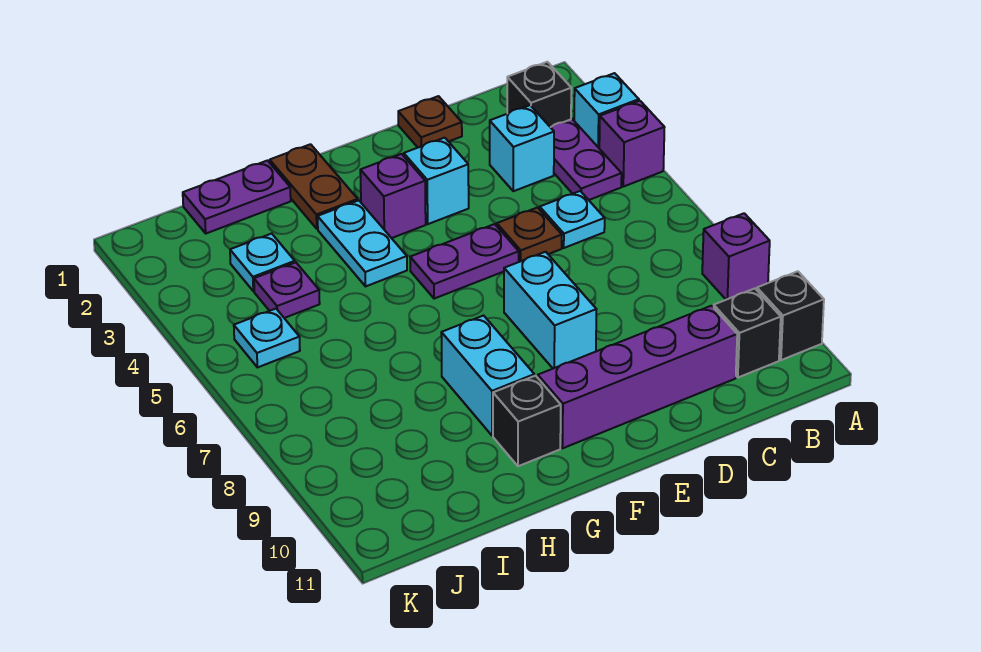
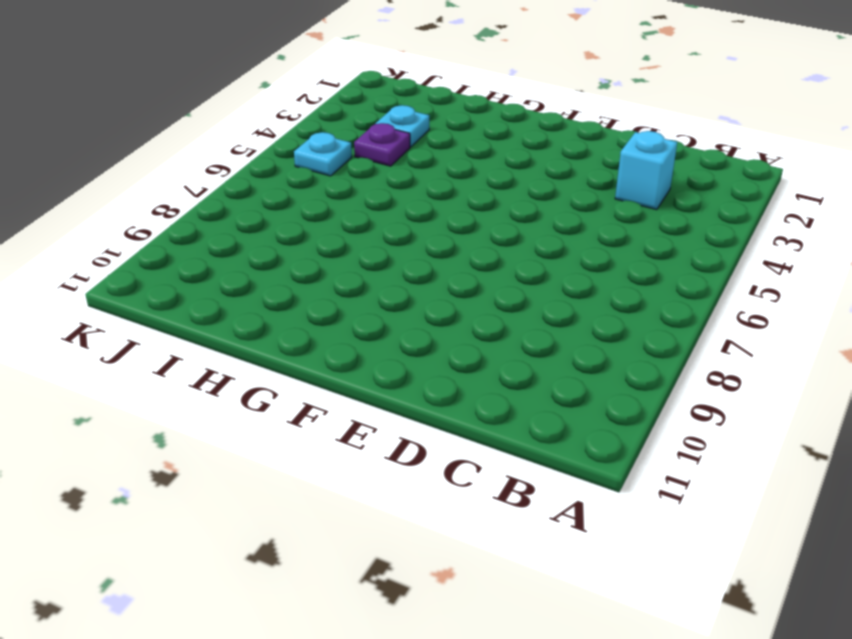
none -> cyan brick A3 level 1
none -> purple brick A4 level 1
none -> purple brick A8 level 1

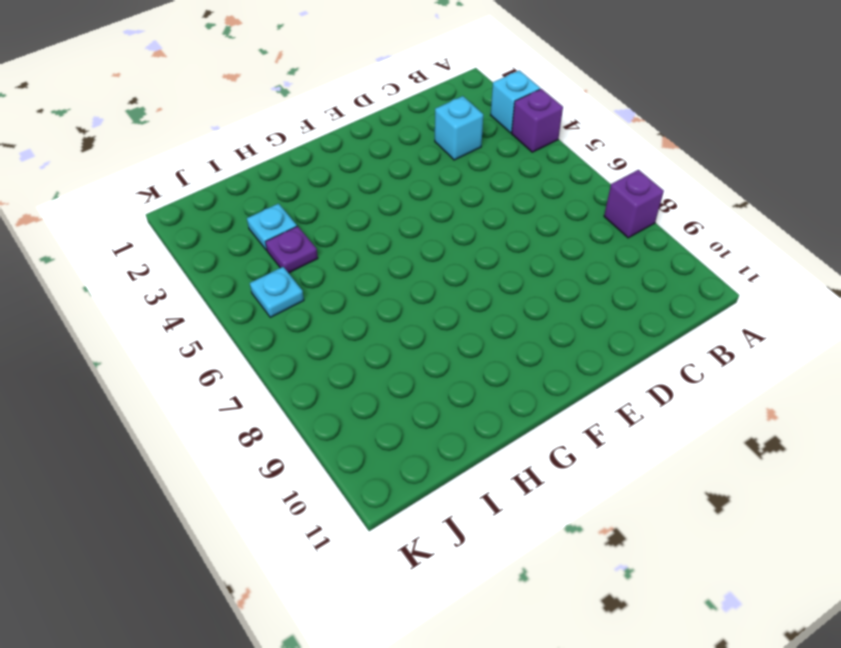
none -> black brick A10 level 1
none -> black brick B2 level 1
none -> purple plate B3:B4 level 1

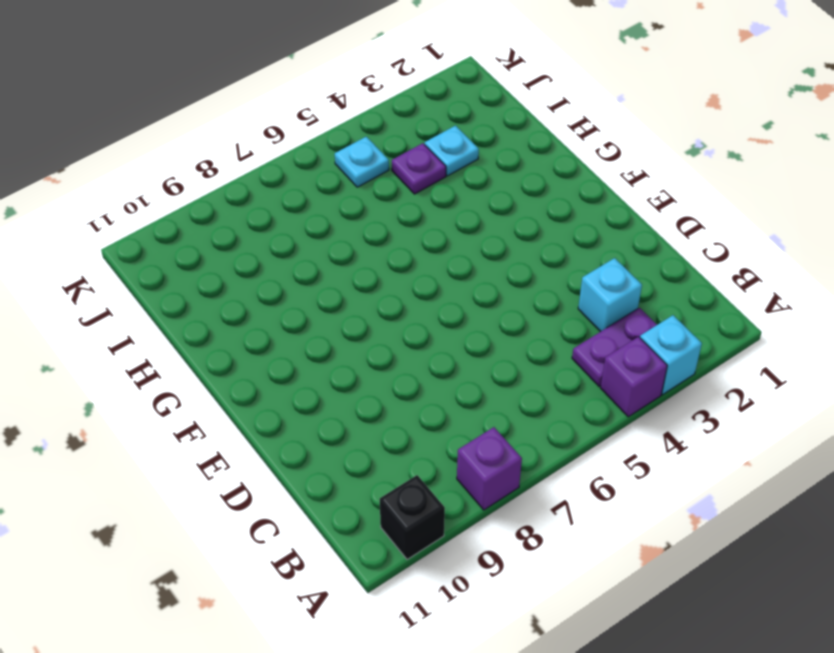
none -> black brick B2 level 1
none -> black brick B10 level 1
none -> cyan plate C5 level 1

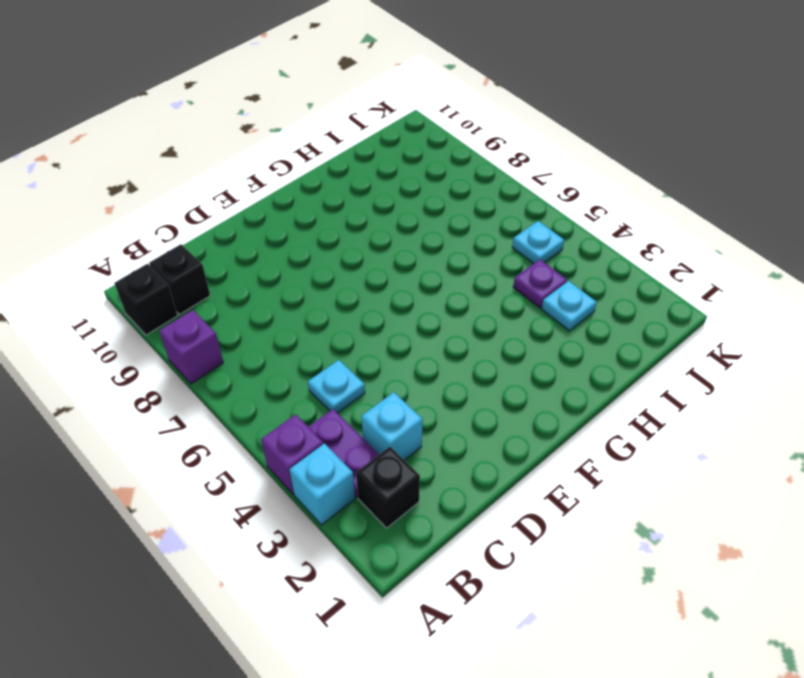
none -> purple brick C10:F10 level 1
none -> brown plate D1 level 1
none -> brown plate D5 level 1

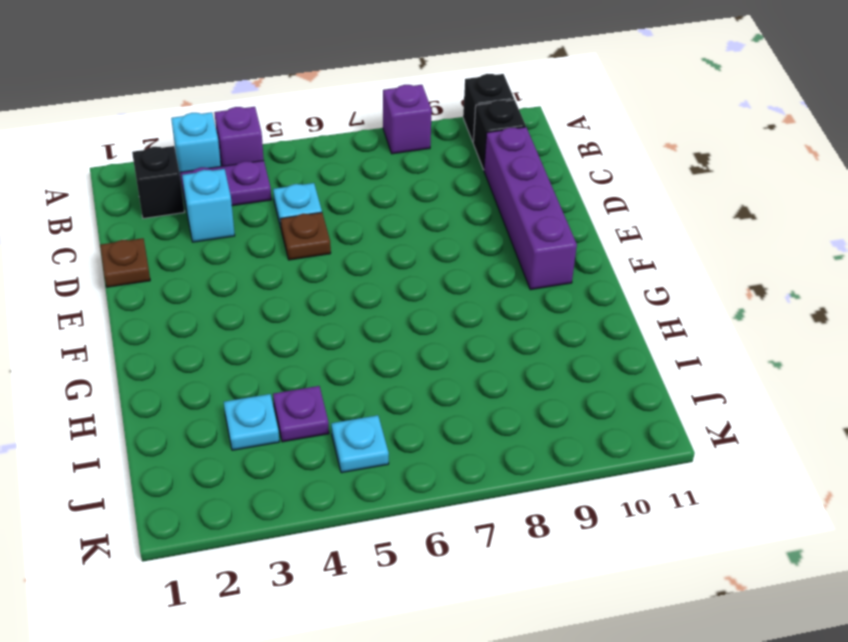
none -> cyan brick E3 level 1
none -> purple plate E5:F5 level 1
none -> cyan brick E7:E8 level 1

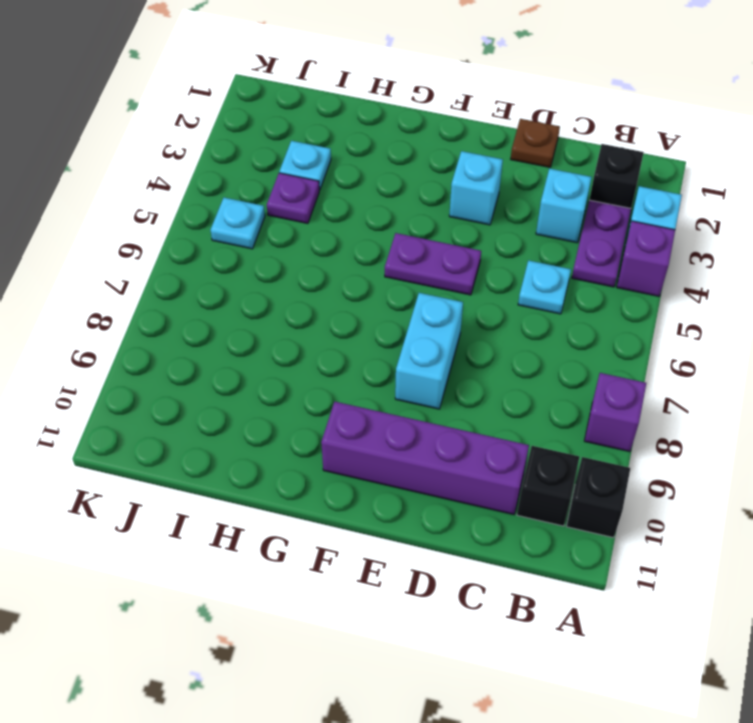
none -> brown plate D5 level 1
none -> purple brick F3 level 1
none -> brown plate G1:G2 level 1

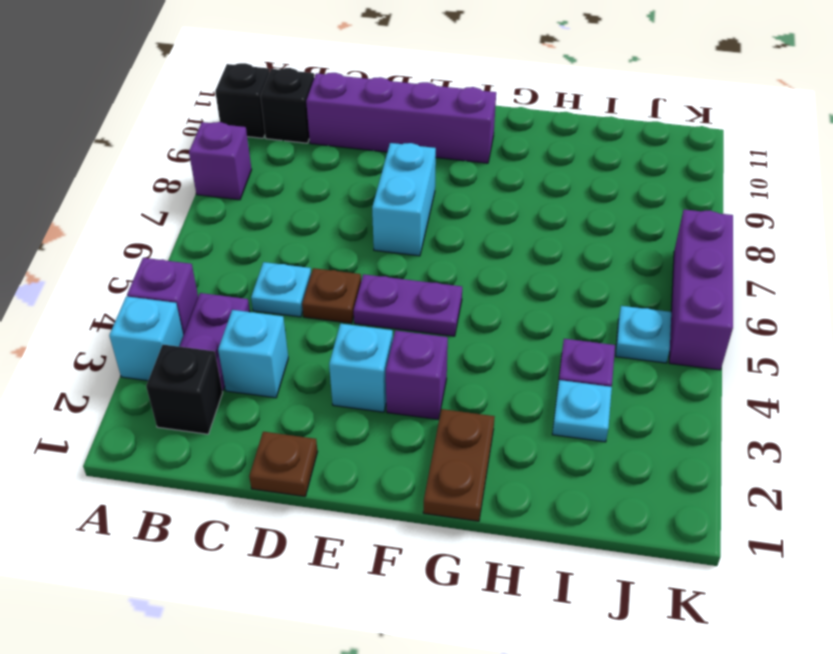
purple brick K5:K7 level 1 -> none
none -> cyan plate G3:G4 level 1
none -> cyan brick G8:G9 level 1
none -> black brick G10 level 1

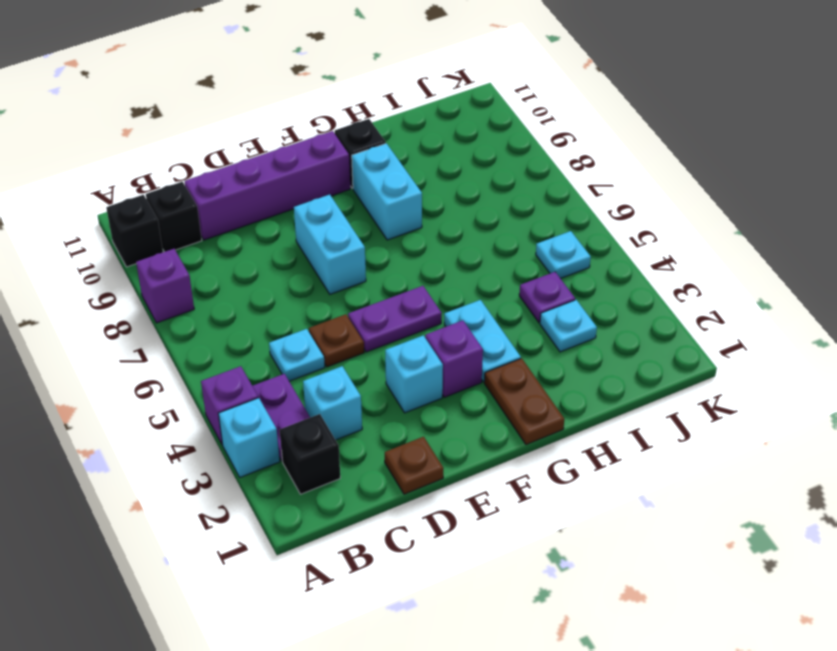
none -> purple plate H1:I1 level 1

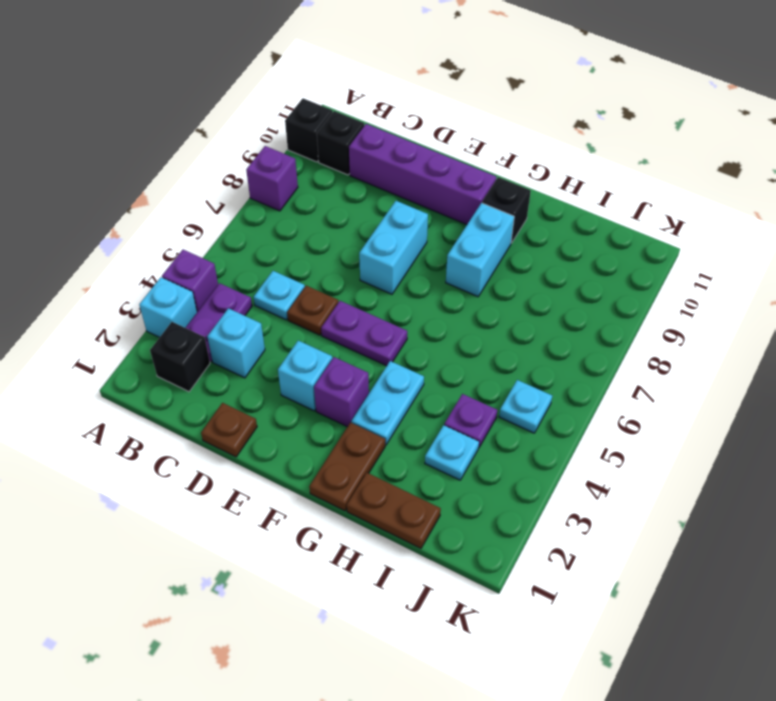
brown plate H1:I1 level 1 -> purple plate H1:I1 level 1

